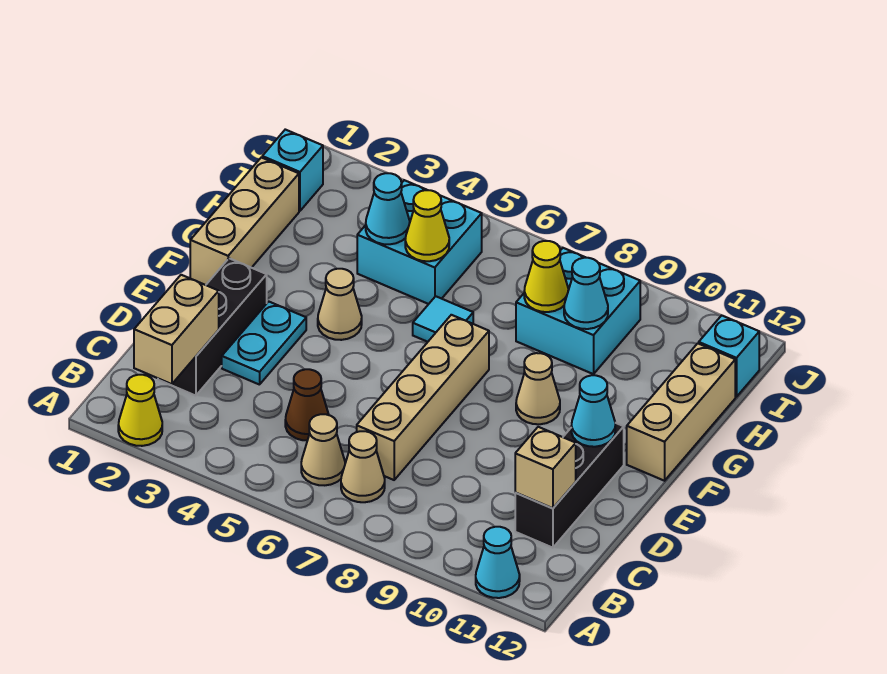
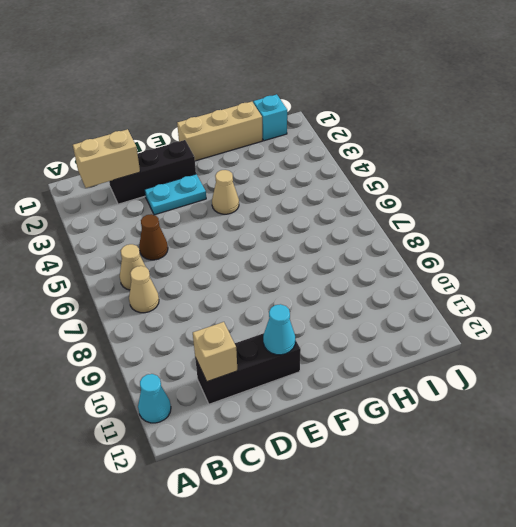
none -> yellow cone A2 level 1
none -> tan brick C7:F7 level 1
none -> tan cone F9 level 1

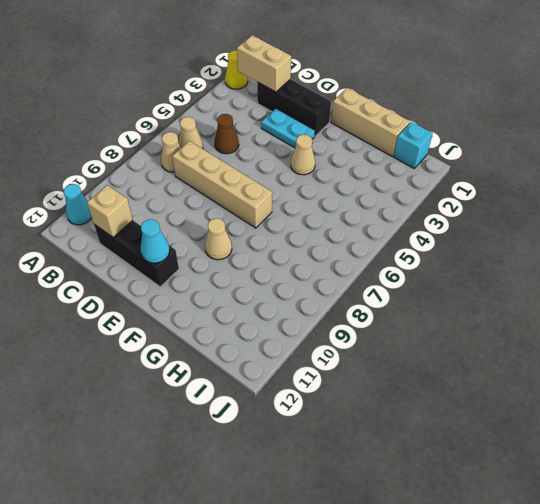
none -> tan brick F12:H12 level 1
none -> cyan tile G6 level 1
none -> cyan brick H4:I5 level 1

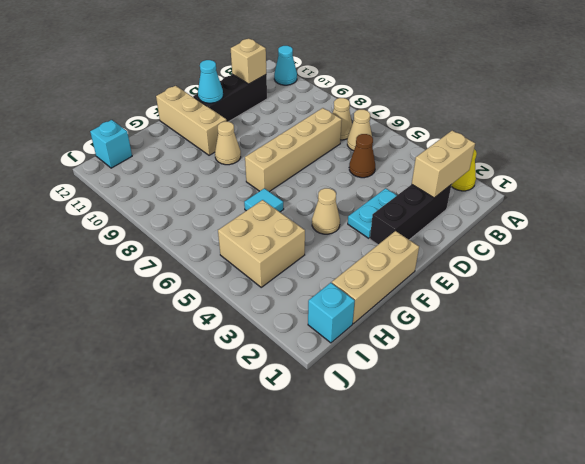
tan brick F10:F12 level 1 -> tan brick F12:H12 level 1
tan brick H4:I5 level 1 -> cyan brick H4:I5 level 1
none -> cyan brick H8:I9 level 1
none -> cyan cone H4 level 2
none -> yellow cone H5 level 2

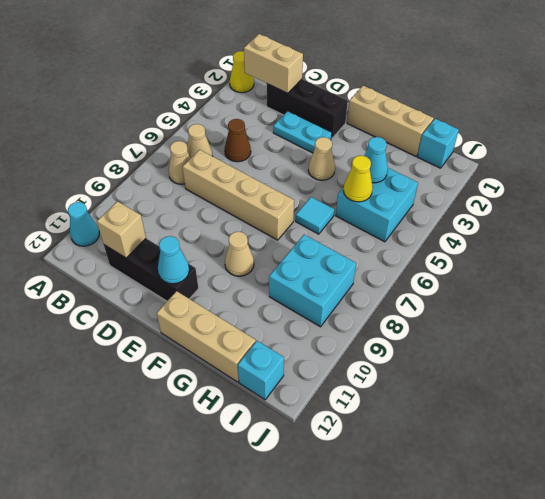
none -> yellow cone H8 level 2
none -> cyan cone H9 level 2

